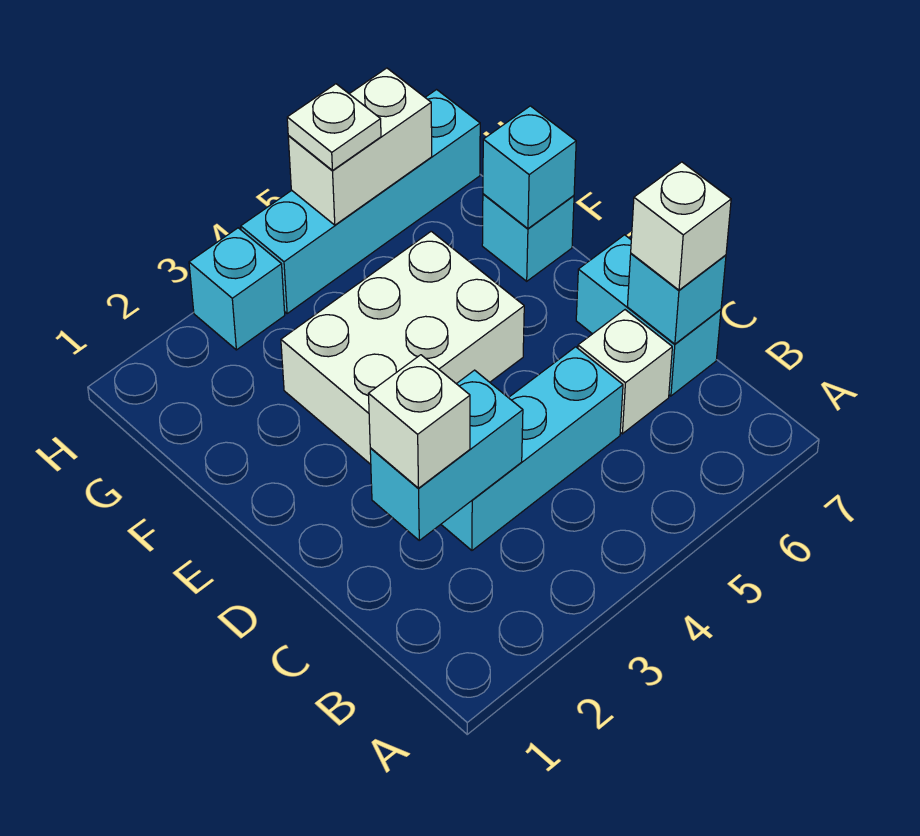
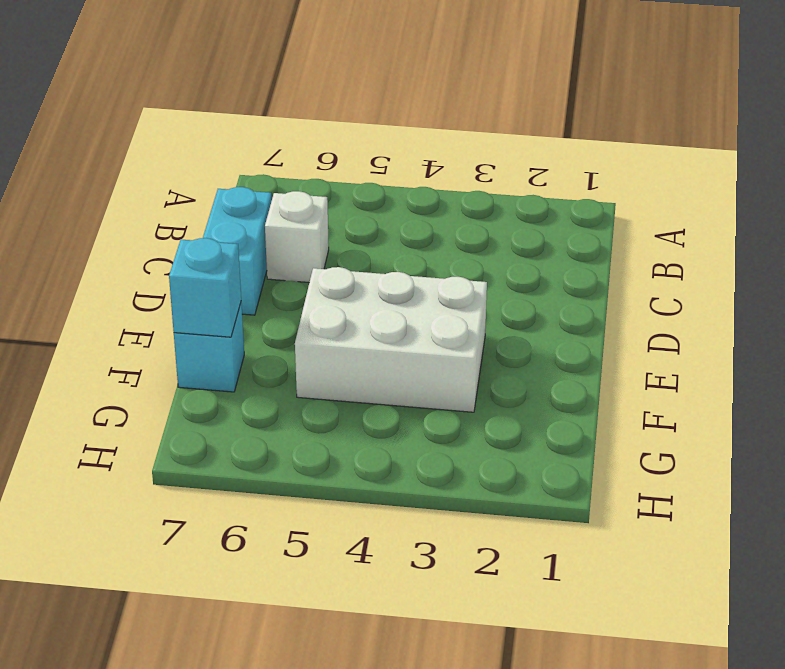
none -> cyan brick C3:C5 level 1
none -> cyan brick H3 level 1
none -> cyan brick H4:H7 level 1

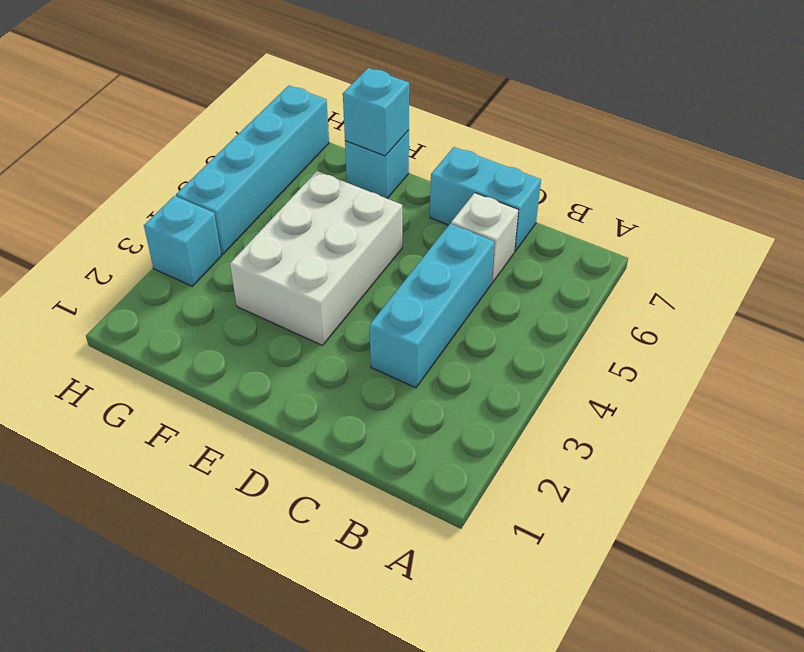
none -> cyan brick C2:C3 level 2
none -> cyan brick C7 level 2
none -> white brick H5:H6 level 2

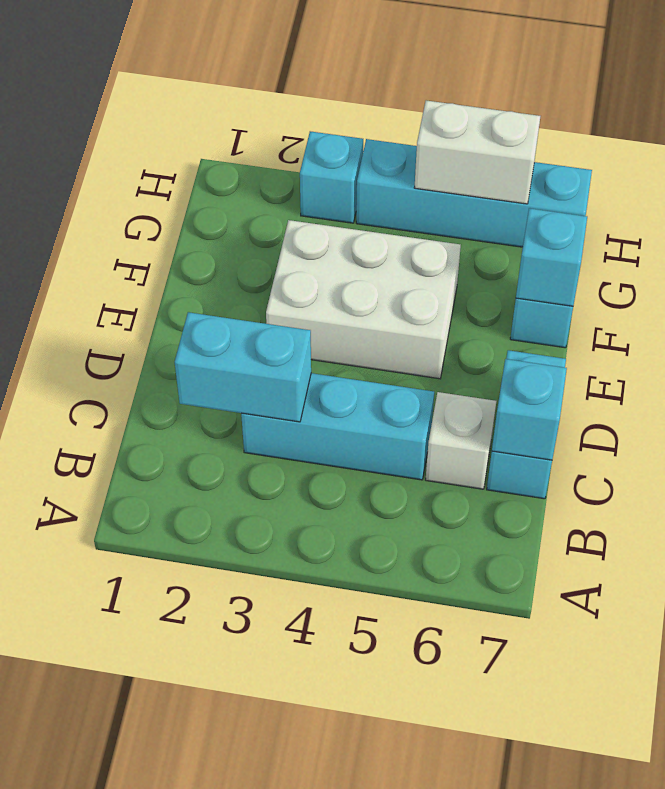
none -> white brick C2 level 3
none -> white brick C7 level 3
none -> white plate H5 level 3

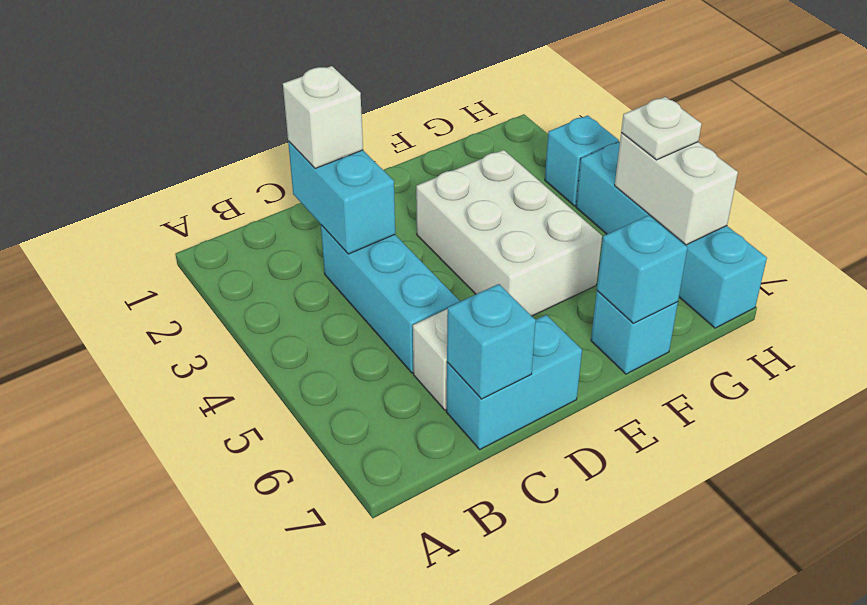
none -> white brick C7 level 3

